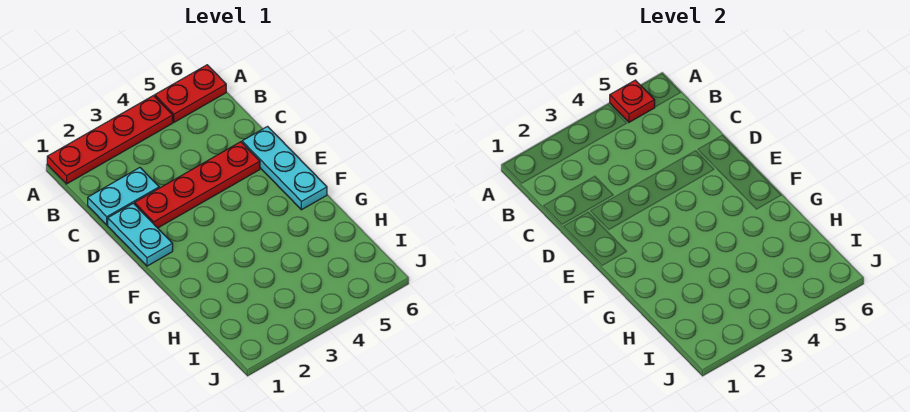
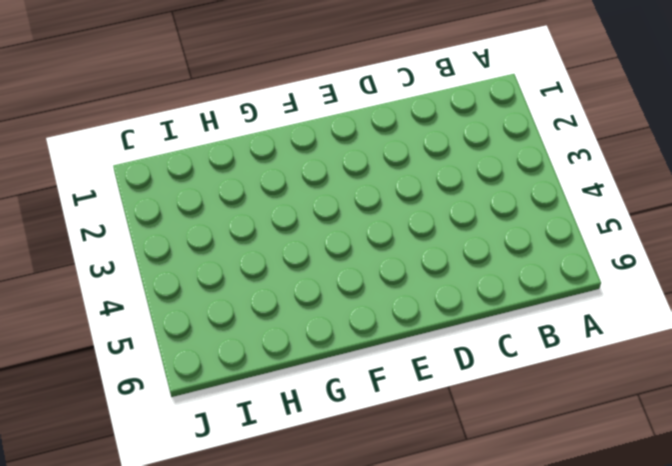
none -> red plate A1:A4 level 1
none -> red plate A5:A6 level 1

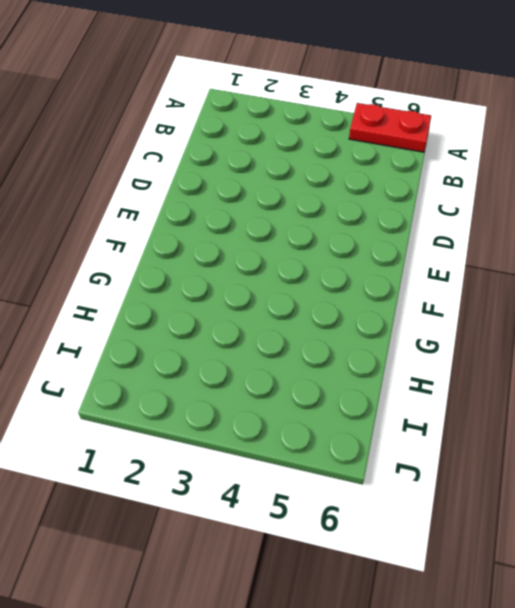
none -> red plate A1:A4 level 1
none -> cyan plate C1:C2 level 1

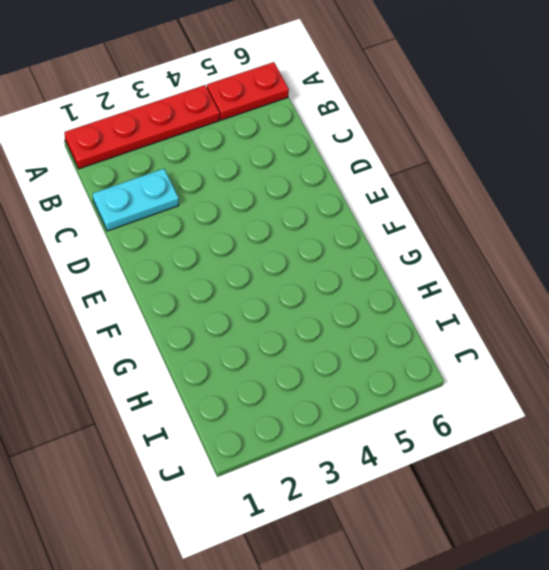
none -> cyan plate D1:E1 level 1
none -> red plate D2:D5 level 1

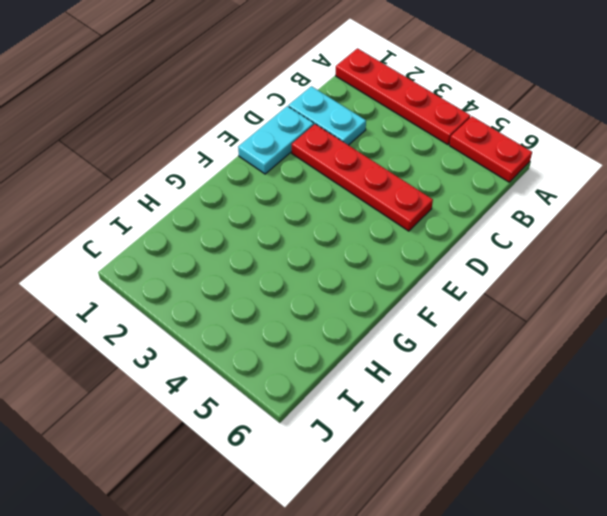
none -> cyan plate D6:F6 level 1
none -> red plate A5 level 2

